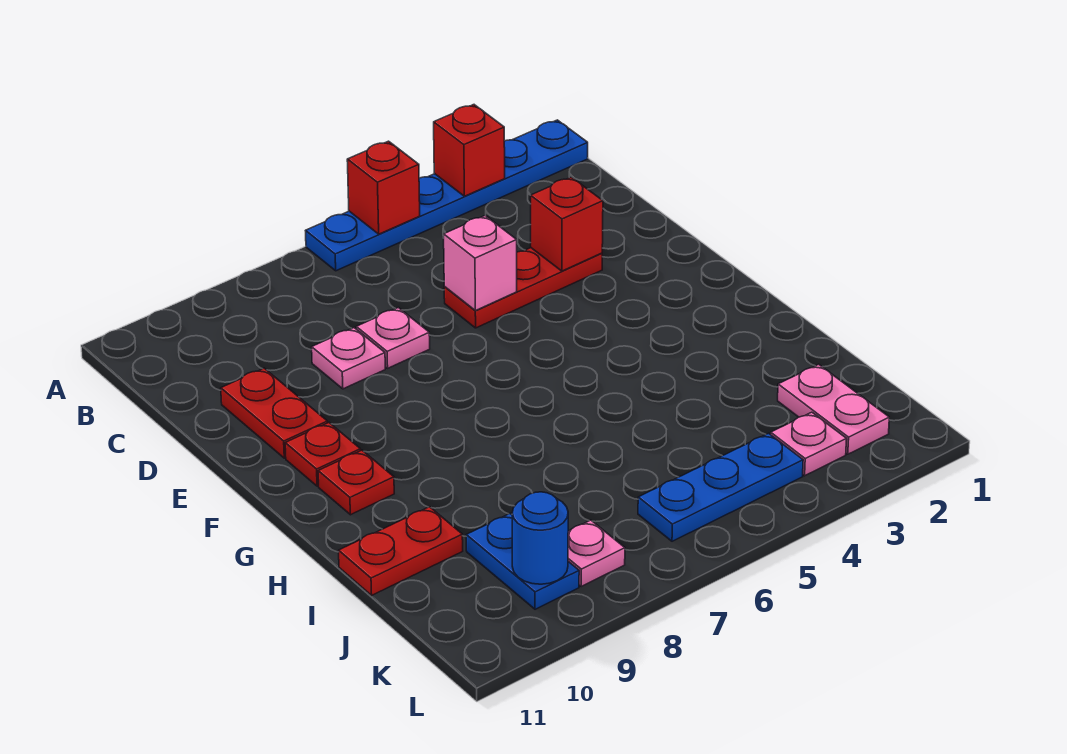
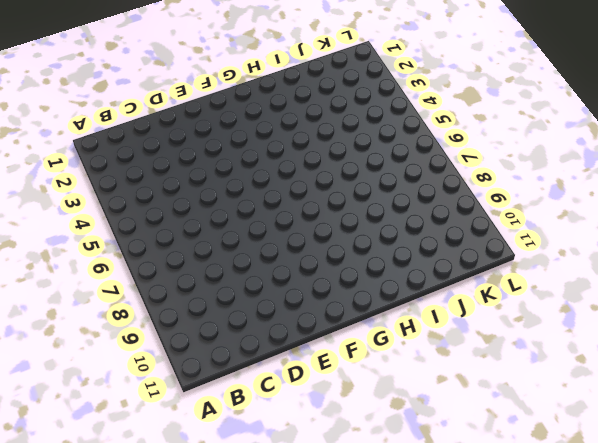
none -> blue plate A1:A6 level 1
none -> red plate D3:D5 level 1
none -> pink plate D7 level 1

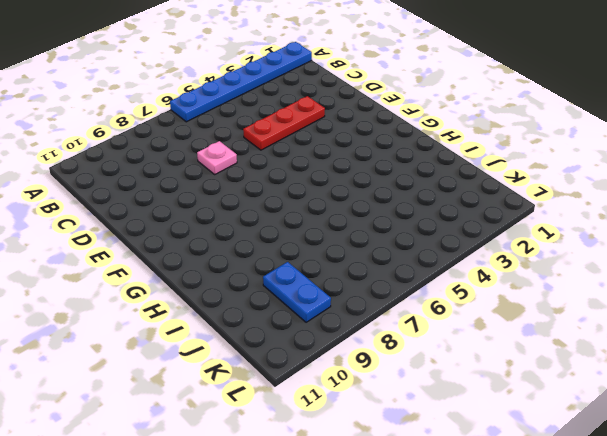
none -> pink plate D8 level 1
none -> red plate D10:E10 level 1
none -> red plate F10 level 1

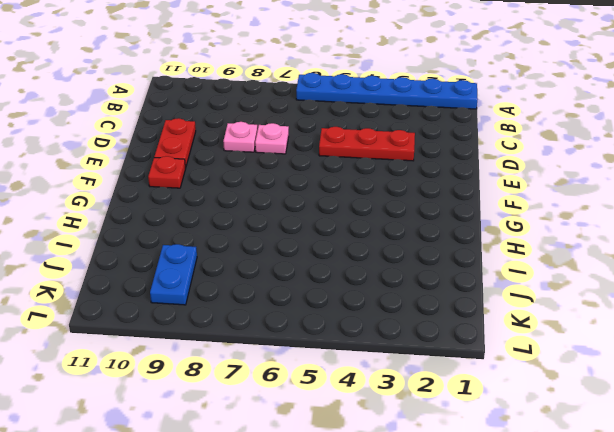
none -> red plate G10 level 1
none -> red plate I10:I11 level 1
none -> pink plate J2:K2 level 1

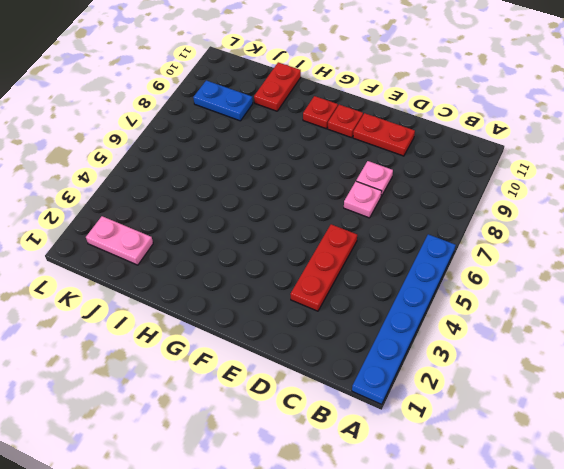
none -> pink plate K3 level 1
none -> blue plate K4:K6 level 1
none -> pink plate K8 level 1

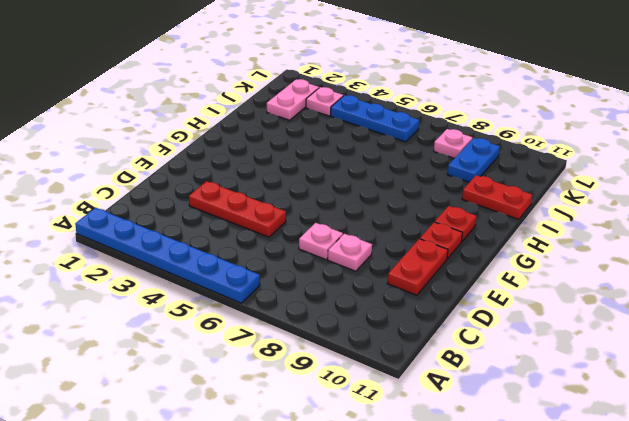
none -> red brick A3 level 2
none -> red brick A5 level 2
none -> red brick D3 level 2

